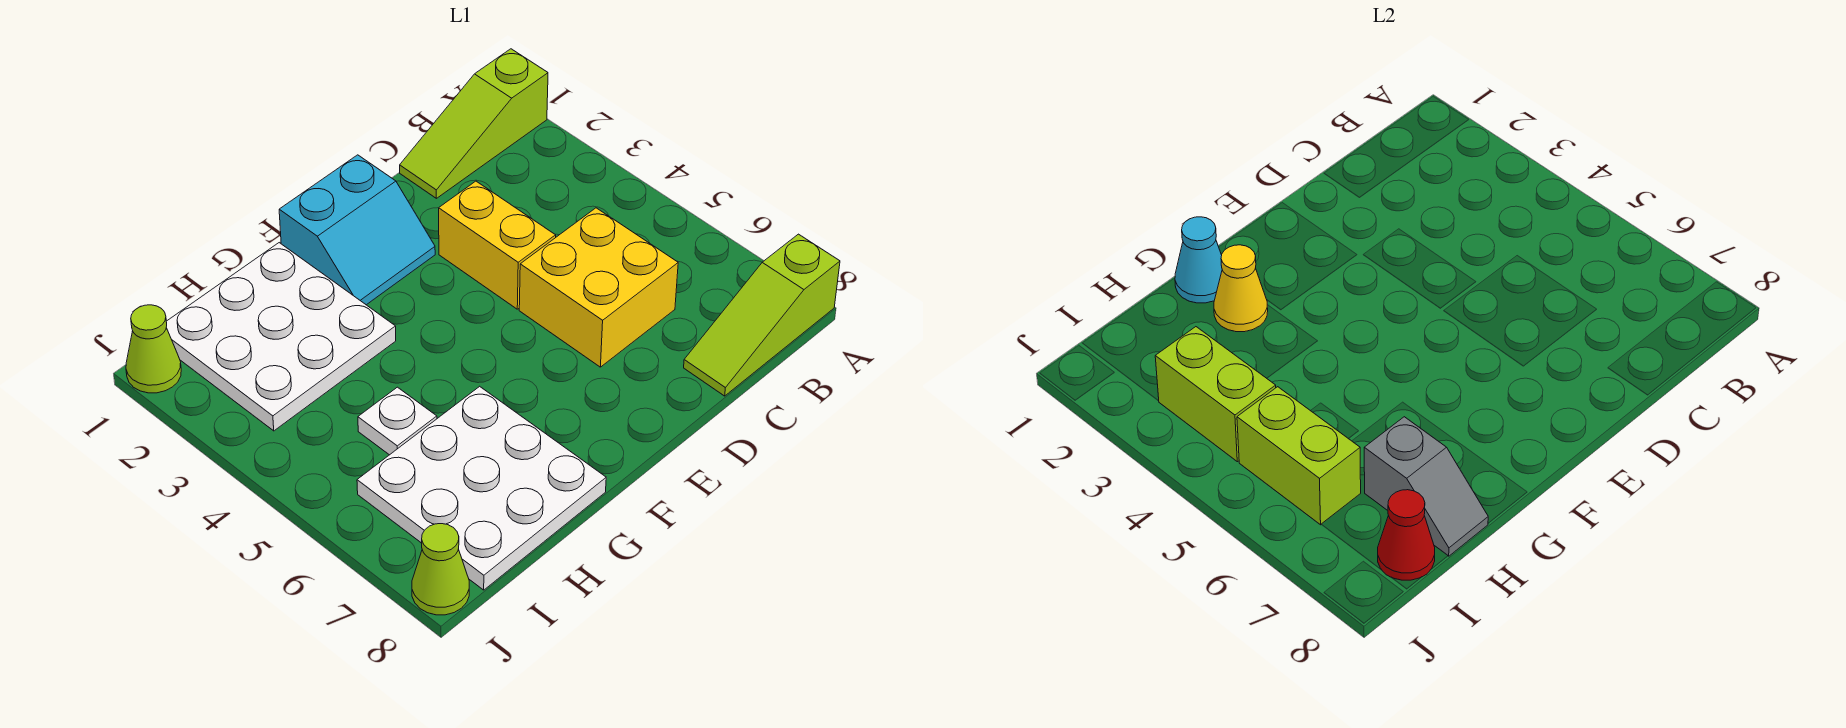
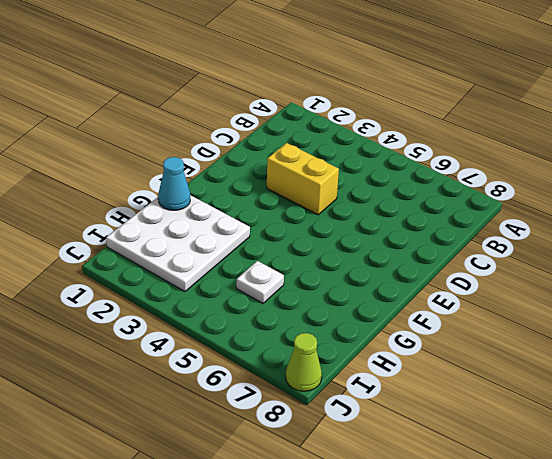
none -> lime slope A1:C1 level 1 top A
none -> lime slope A8:C8 level 1 top A
none -> yellow brick C5:D6 level 1

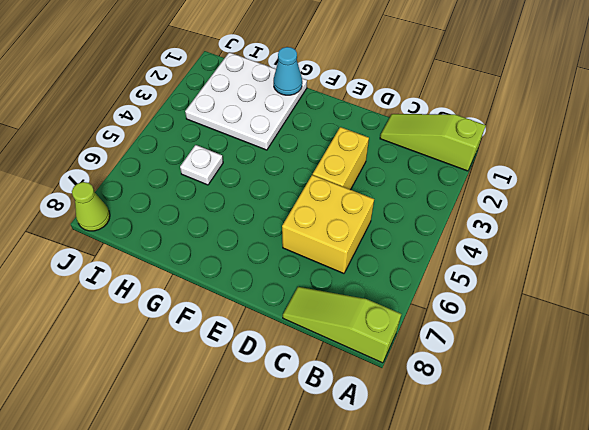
none -> cyan slope E1:F2 level 1 top 1
none -> white plate G6:I8 level 1
none -> lime cone J1 level 1

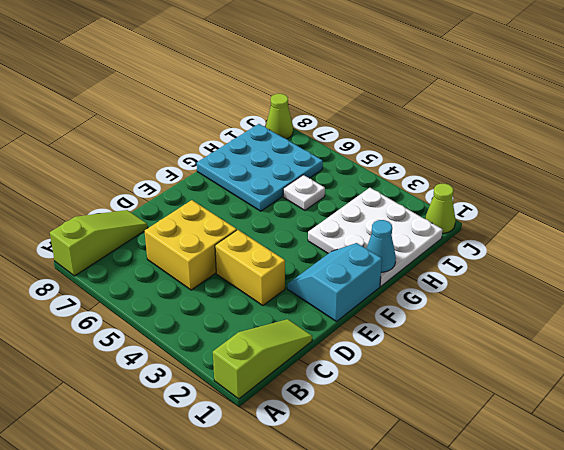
cyan plate G6:I8 level 1 -> white plate G6:I8 level 1
none -> yellow cone G2 level 2
none -> grey slope H7:H8 level 2 top 7
none -> lime brick I3:I4 level 2

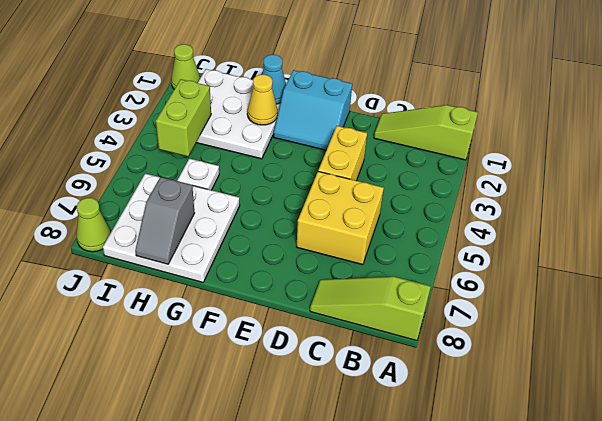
none -> lime brick I5:I6 level 2
none -> red cone I8 level 2

